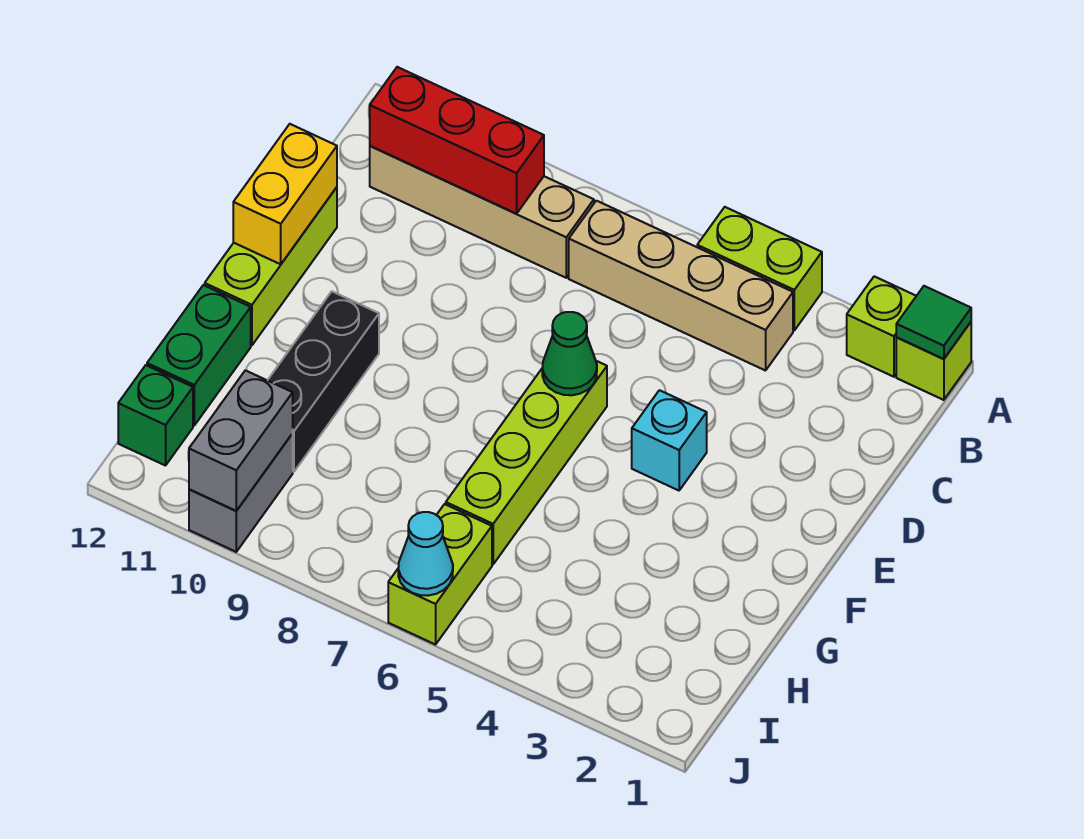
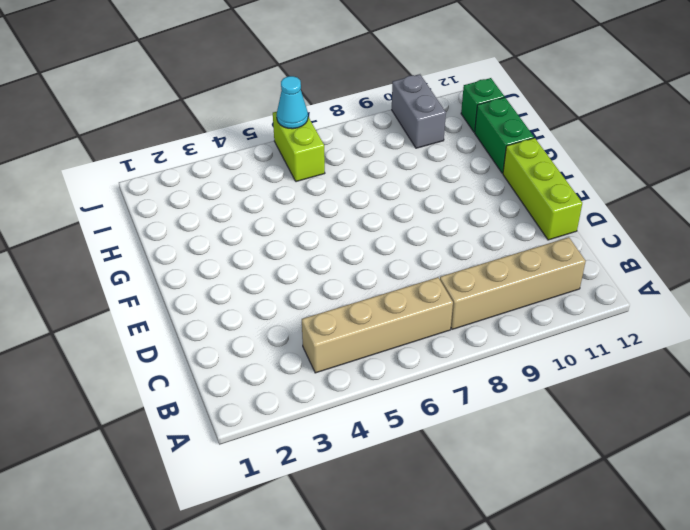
none -> lime brick A1 level 1
none -> lime brick A2 level 1
none -> lime brick A4:A5 level 1

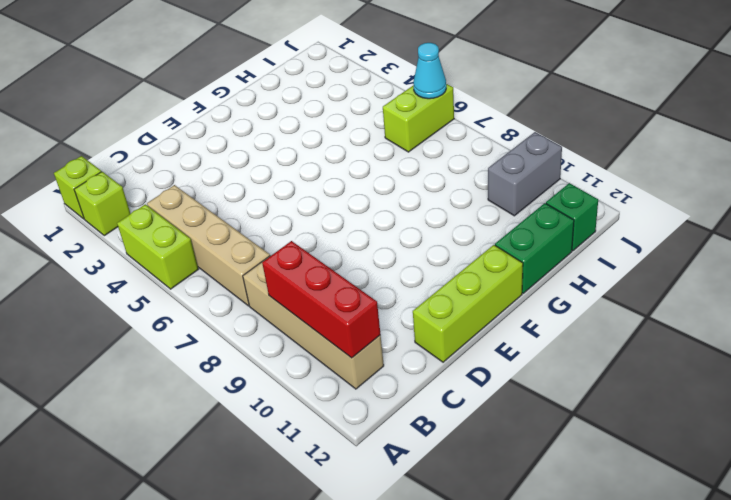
none -> cyan brick E4 level 1
none -> lime brick E6:H6 level 1
none -> black brick F10:H10 level 1

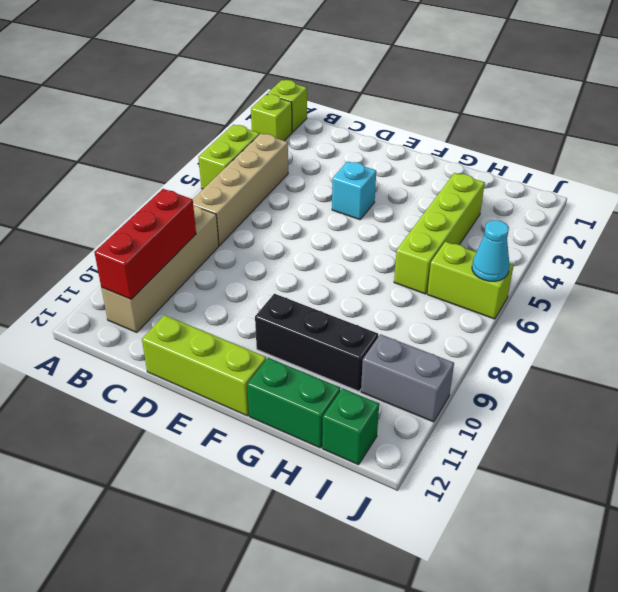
lime brick H3:H6 level 1 -> lime brick E6:H6 level 1
none -> green tile A1 level 2
none -> yellow brick D12:E12 level 2
none -> green cone E6 level 2

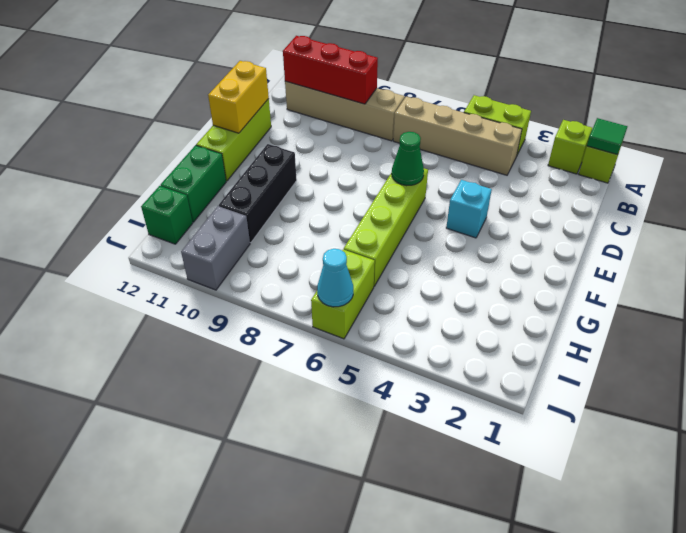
none -> grey brick I10:J10 level 2

